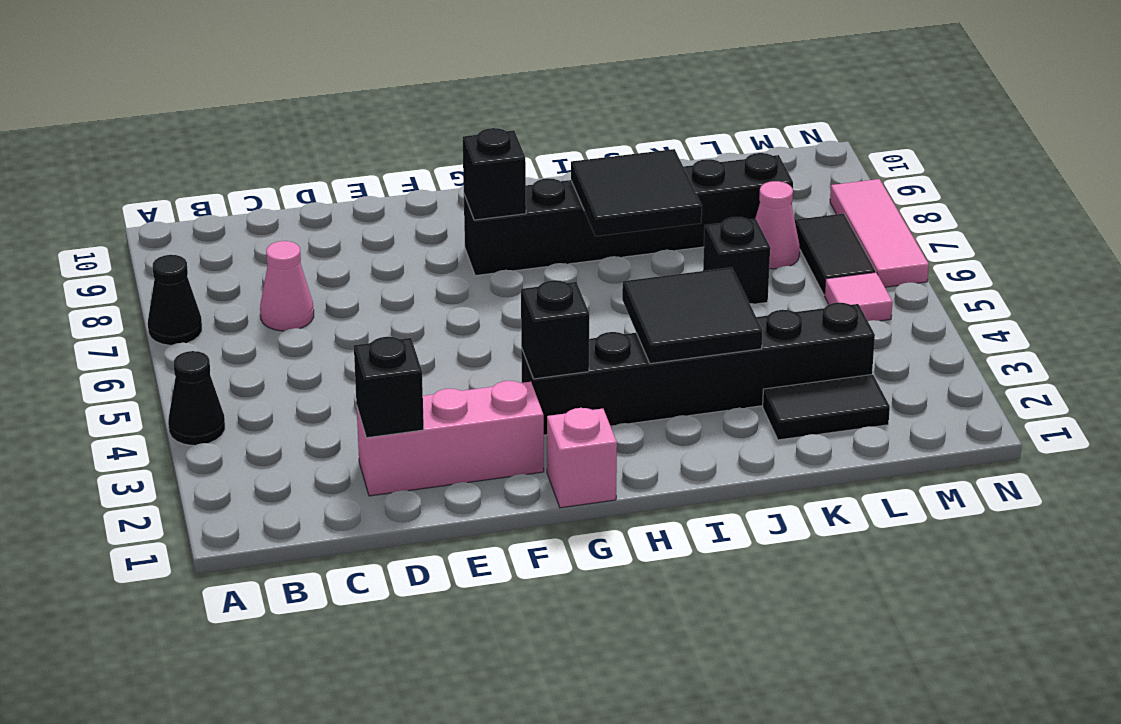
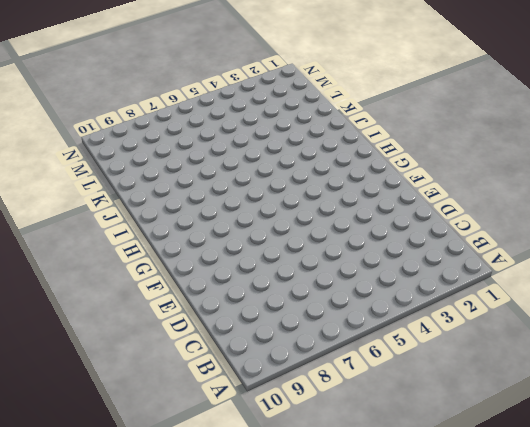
none -> black cone A4 level 1
none -> black cone A7 level 1
none -> pink cone C7 level 1

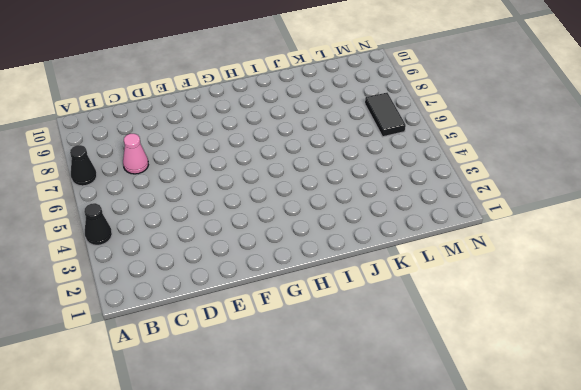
none -> pink brick D2:F2 level 1
none -> pink brick G1 level 1
none -> black brick G3:L3 level 1

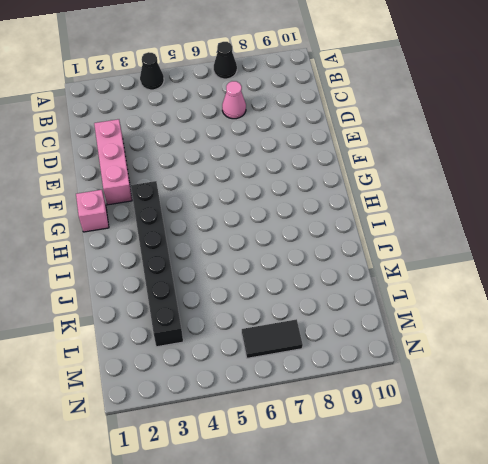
none -> black brick G8:L8 level 1
none -> black tile K2:L2 level 1
none -> black brick K6 level 1

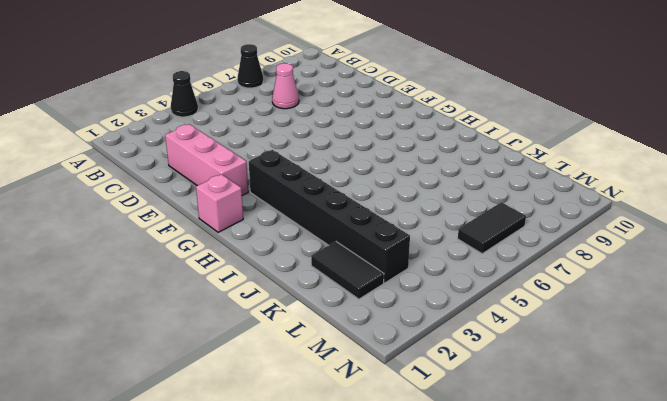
none -> black brick G8:L8 level 1
none -> black brick K6 level 1
none -> pink cone L7 level 1

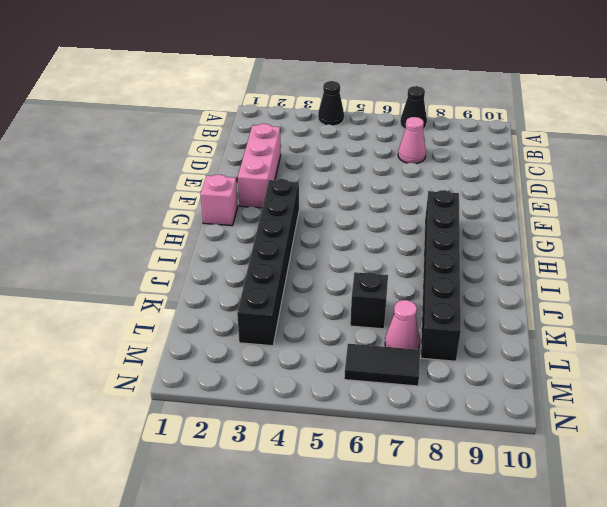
none -> black tile K2:L2 level 1
none -> pink tile M5 level 1
none -> pink tile N6:N8 level 1

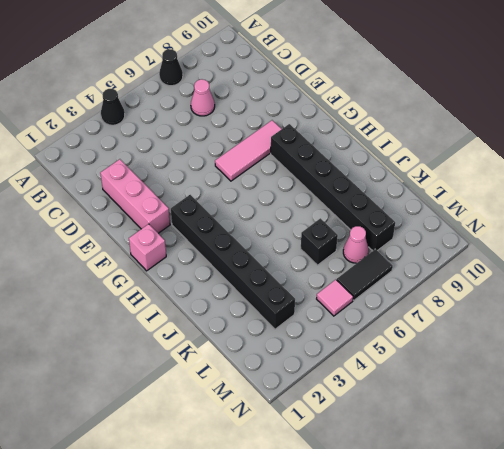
pink tile F6:F8 level 1 -> pink tile N6:N8 level 1
none -> black tile K2:L2 level 1
none -> black brick D2 level 2
none -> black brick G3 level 2

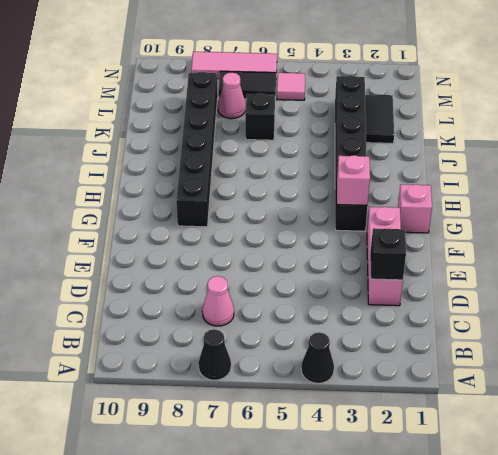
pink brick G3 level 2 -> black brick G3 level 2
none -> black brick G8 level 2
none -> black tile I3:J4 level 2
none -> black tile I7:J8 level 2

